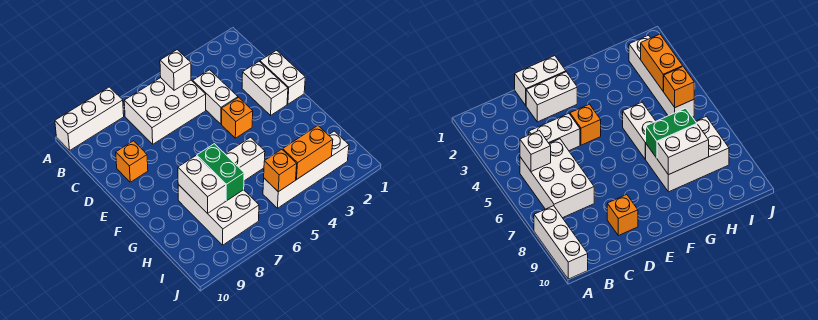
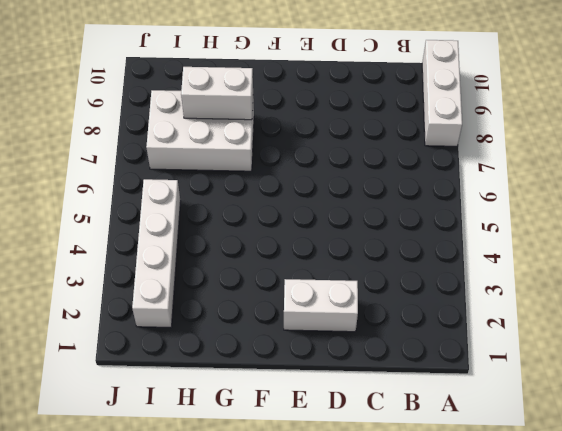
none -> white brick B5:C7 level 1
none -> white brick C4:D4 level 1
none -> white brick D1:E1 level 1

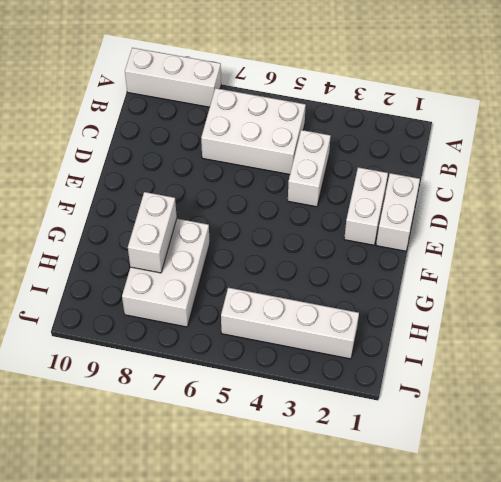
none -> orange brick D9 level 1
none -> orange brick E4 level 1
none -> white brick G5:G6 level 1

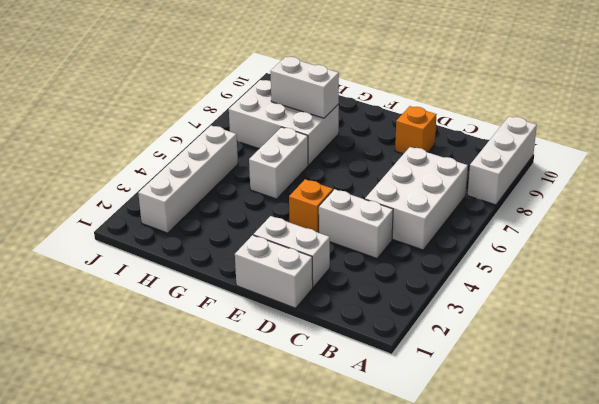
none -> white brick B5 level 2
none -> green brick G7:H7 level 2
none -> orange brick I3:I4 level 2

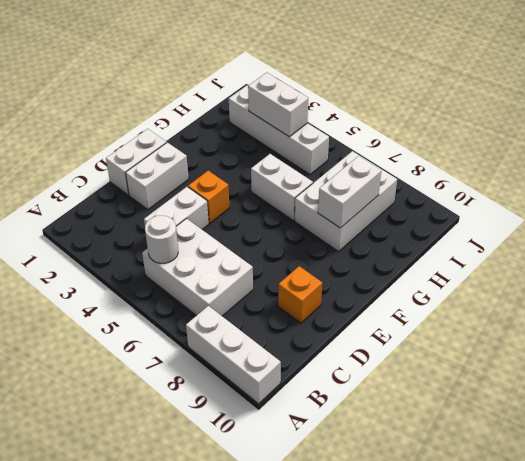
white round brick B5 level 2 -> white brick B5 level 2
white brick I3:I4 level 2 -> orange brick I3:I4 level 2
none -> green brick G7:H7 level 2
none -> orange brick I5 level 2

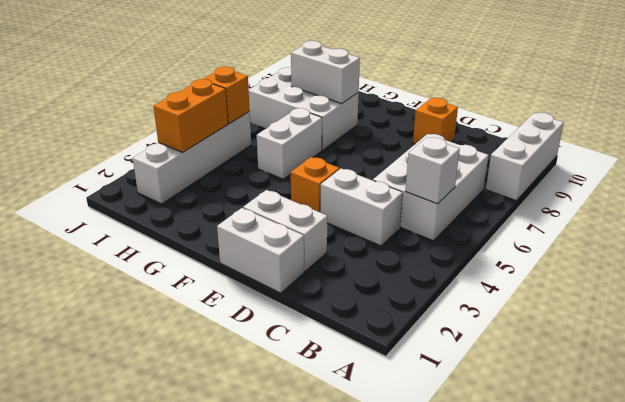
none -> green brick G7:H7 level 2

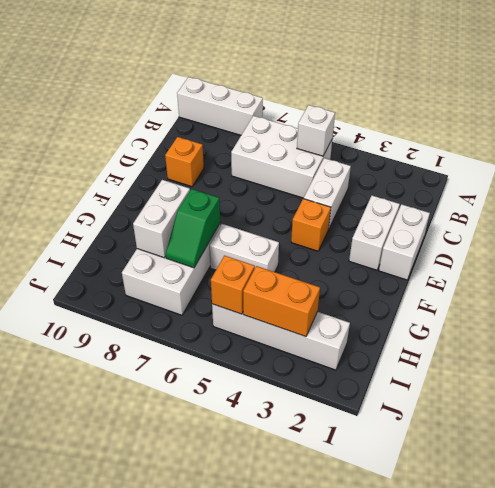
green slope G7:H7 level 2 top G -> green brick G7:H7 level 2

